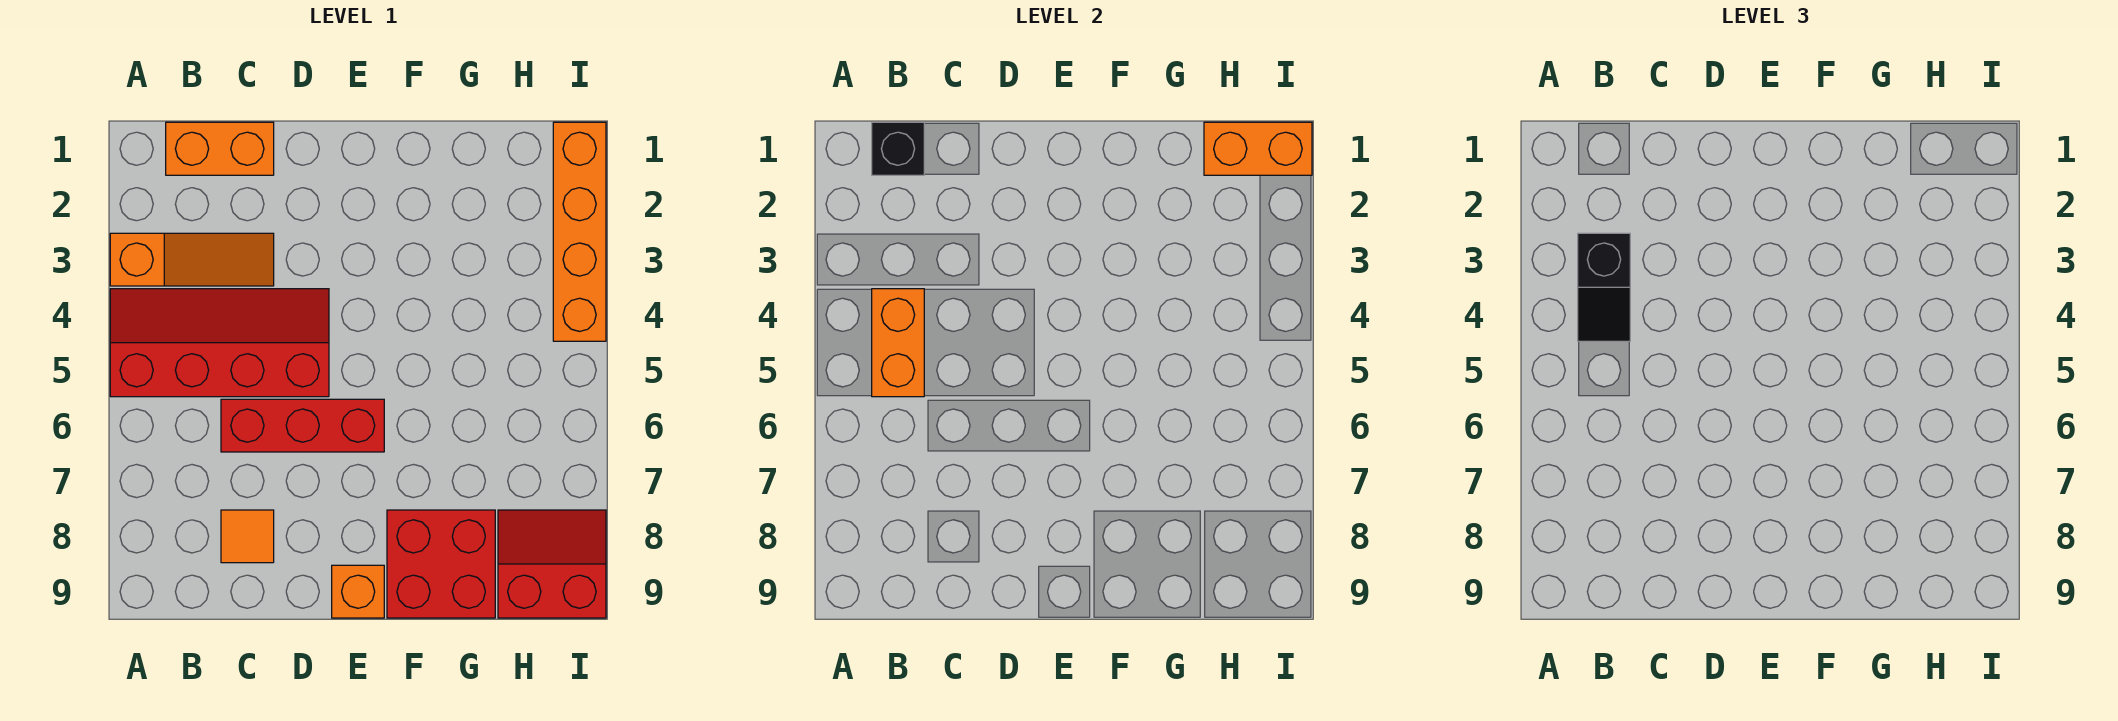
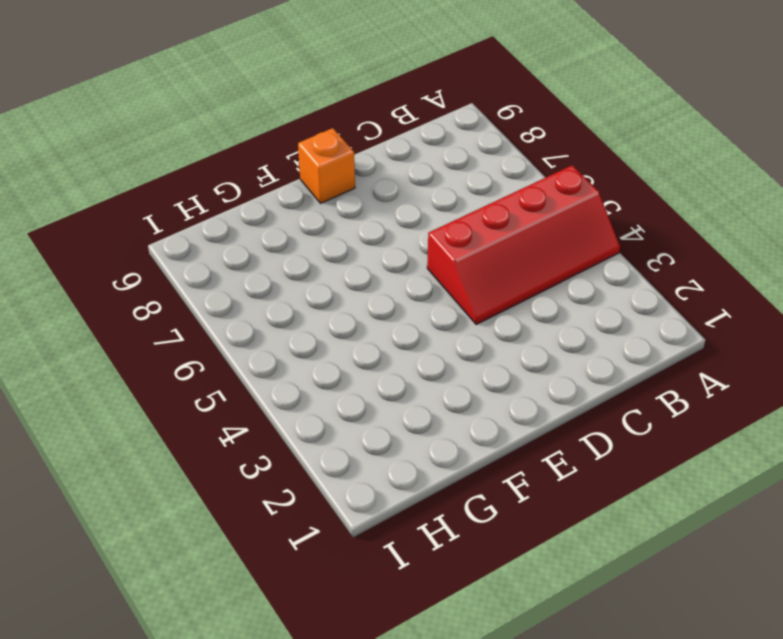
none -> orange slope A3:C3 level 1 top A
none -> orange brick B1:C1 level 1
none -> red brick C6:E6 level 1

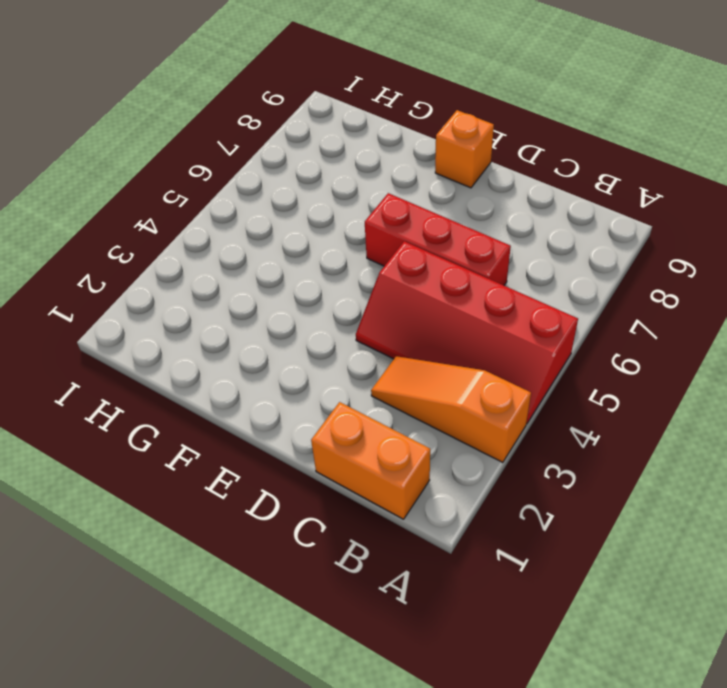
none -> orange tile C8 level 1
none -> red brick F8:G9 level 1
none -> red slope H8:I9 level 1 top 9

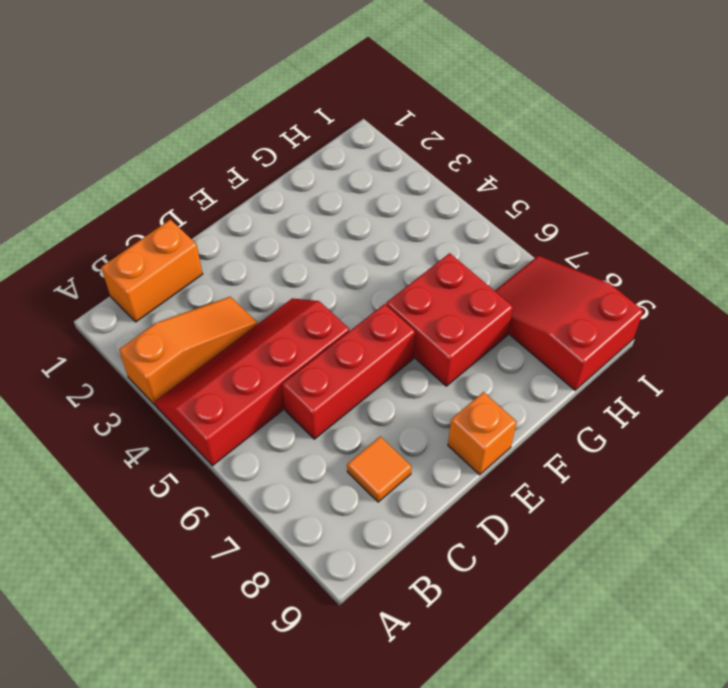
red brick F6:G7 level 1 -> red brick F8:G9 level 1
red slope H7:I9 level 1 top 9 -> red slope H8:I9 level 1 top 9
none -> orange brick I1:I4 level 1
none -> black brick B1 level 2
none -> orange brick B4:B5 level 2

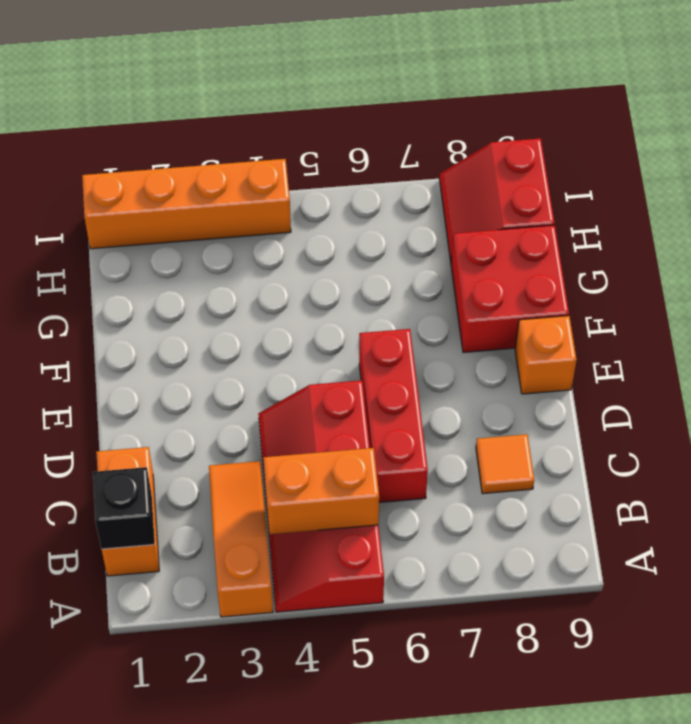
none -> orange brick H1:I1 level 2
none -> black slope B3:B4 level 3 top 3

